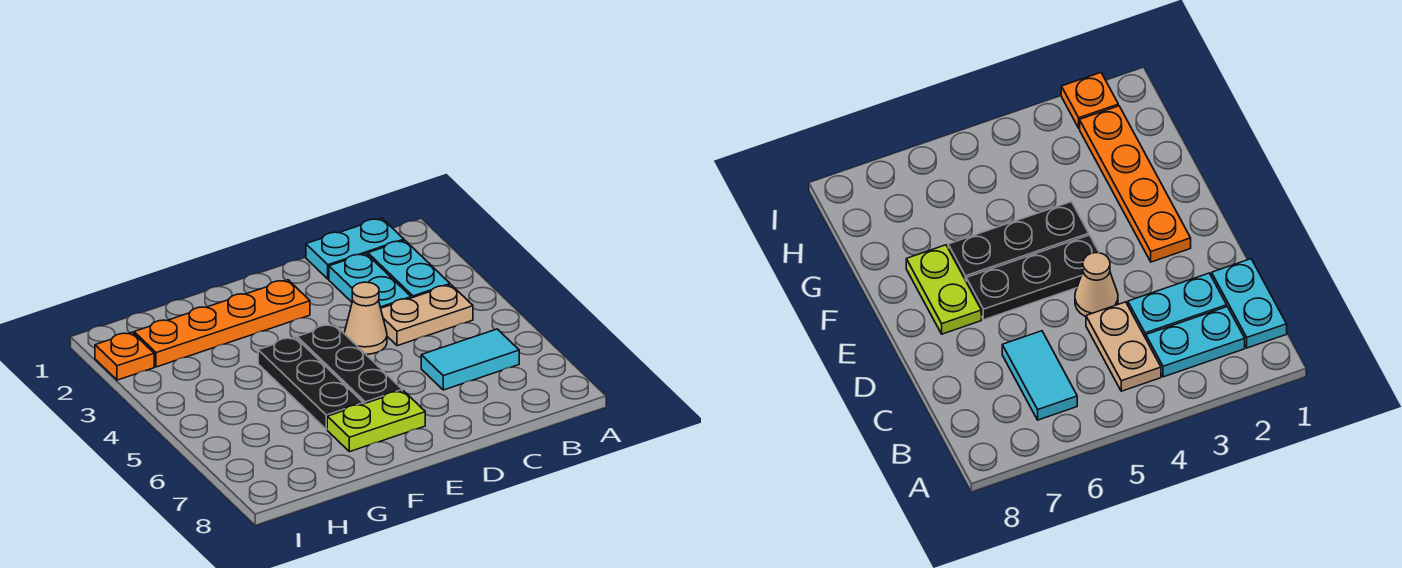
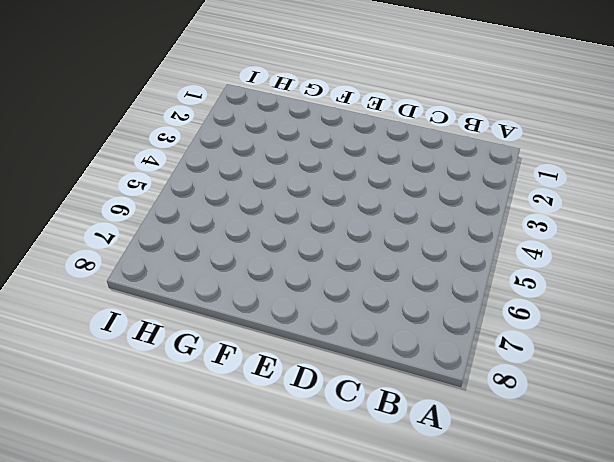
none -> cyan plate B1:C1 level 1
none -> cyan plate B2:B3 level 1

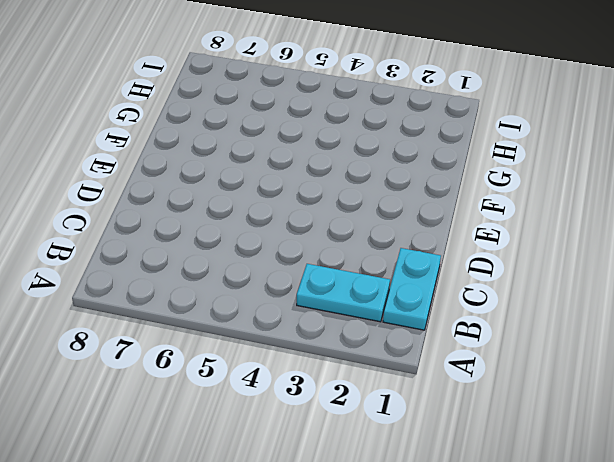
none -> tan plate B4:C4 level 1
none -> cyan tile B6:C6 level 1

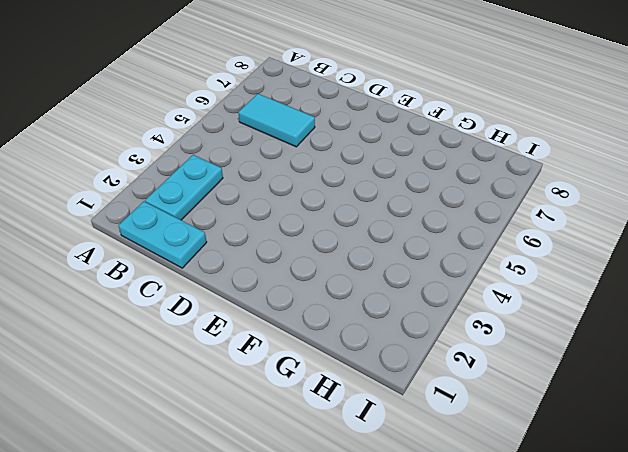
none -> tan plate B4:C4 level 1
none -> cyan plate C2:C3 level 1

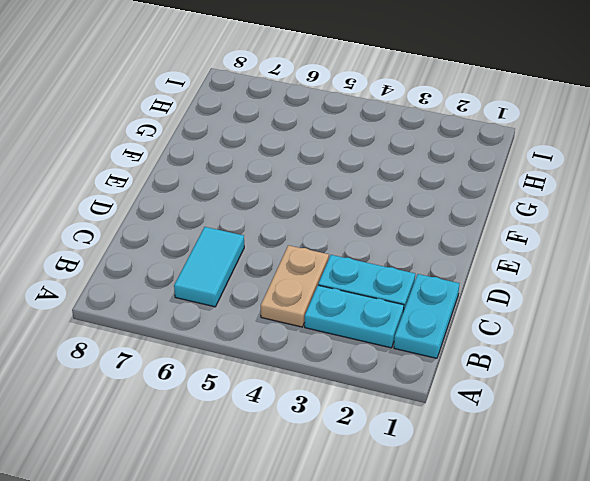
none -> tan cone D4 level 1
none -> orange plate E2:H2 level 1

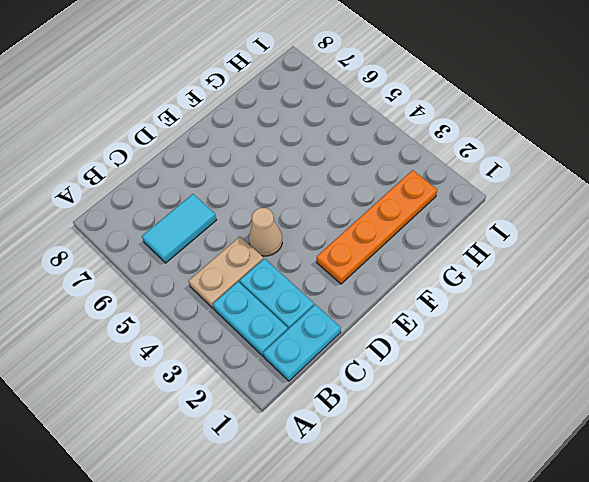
none -> black plate E4:E6 level 1
none -> lime plate E7:F7 level 1

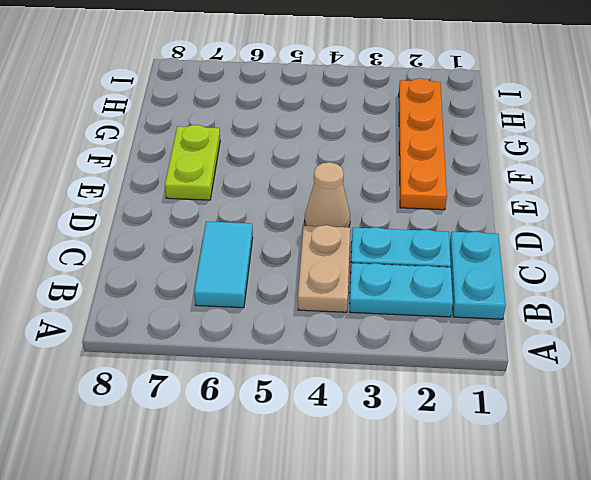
none -> black plate E4:E6 level 1
none -> black plate F4:F6 level 1

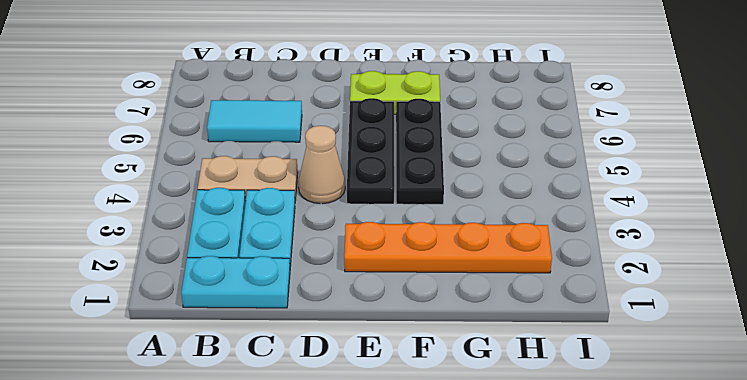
none -> orange plate I2 level 1

